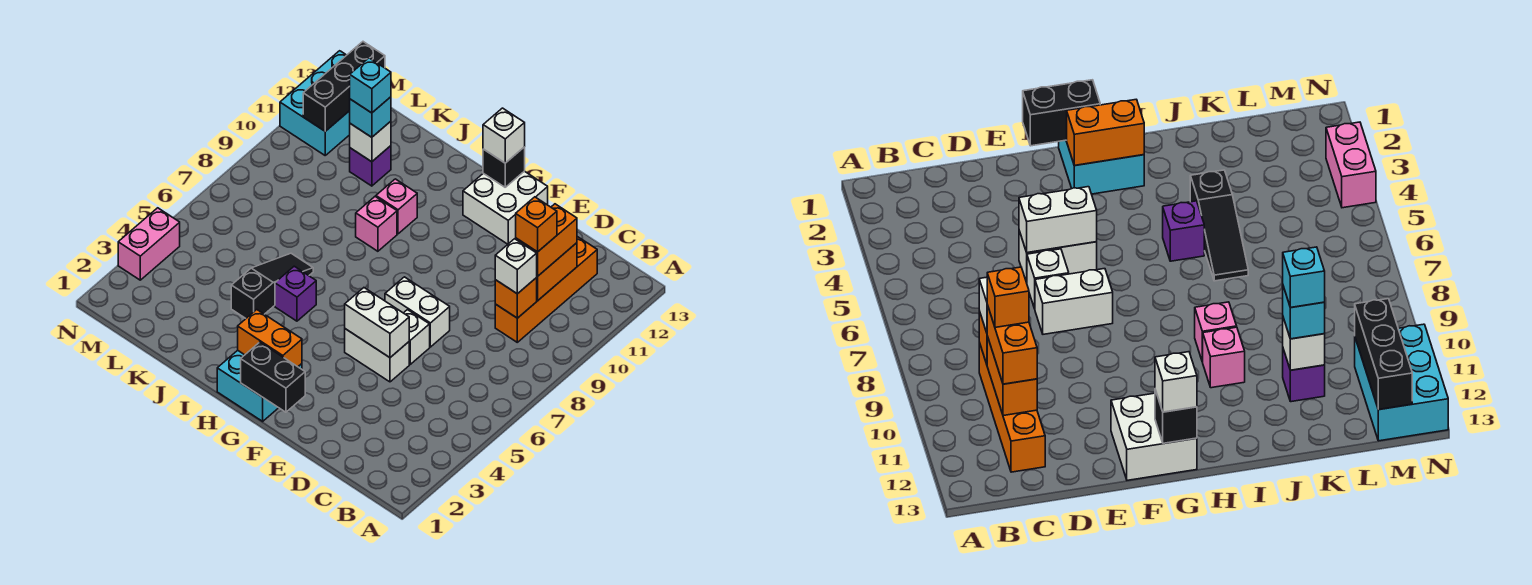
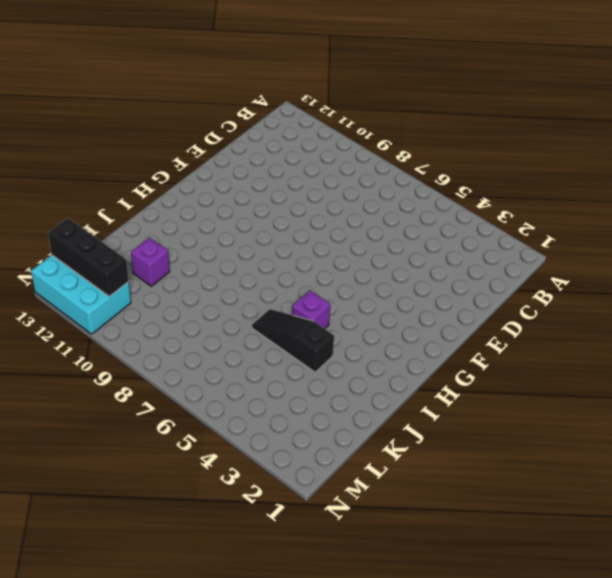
none -> orange brick C9:C12 level 1
none -> white brick E5:F5 level 1
none -> white brick E6 level 1

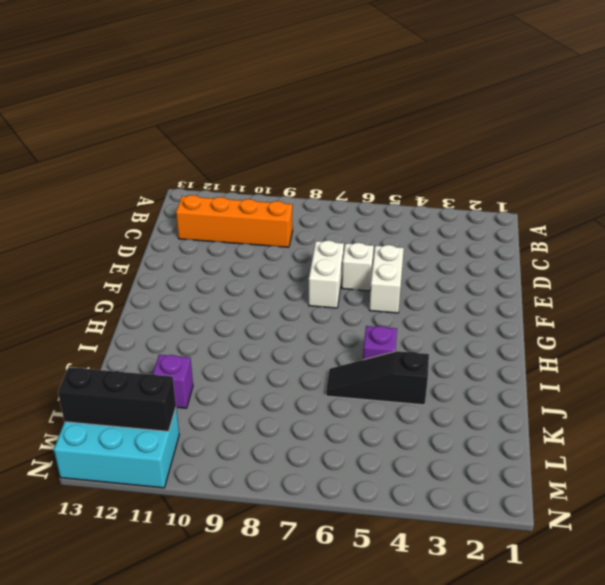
none -> white brick F12:G13 level 1
none -> cyan brick G1:H2 level 1
none -> pink brick I9 level 1

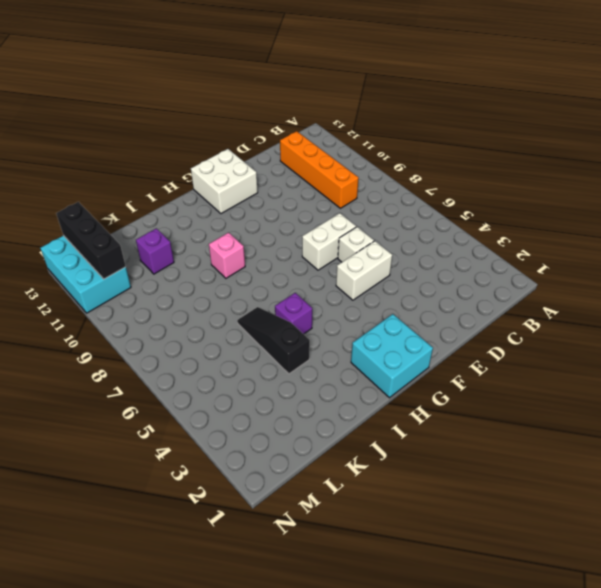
none -> pink brick I10 level 1
none -> pink brick N3:N4 level 1
none -> orange brick C9 level 2

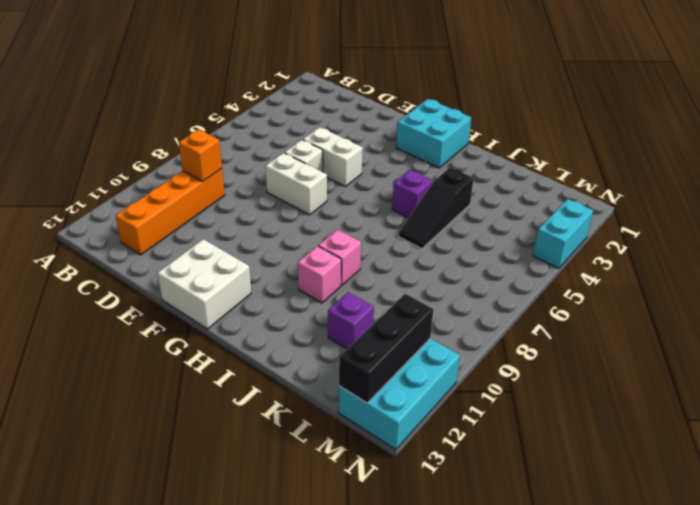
cyan brick N3:N4 level 1 -> pink brick N3:N4 level 1
none -> orange brick C10:C11 level 2
none -> white brick E5:F5 level 2
none -> black brick F1:G1 level 2

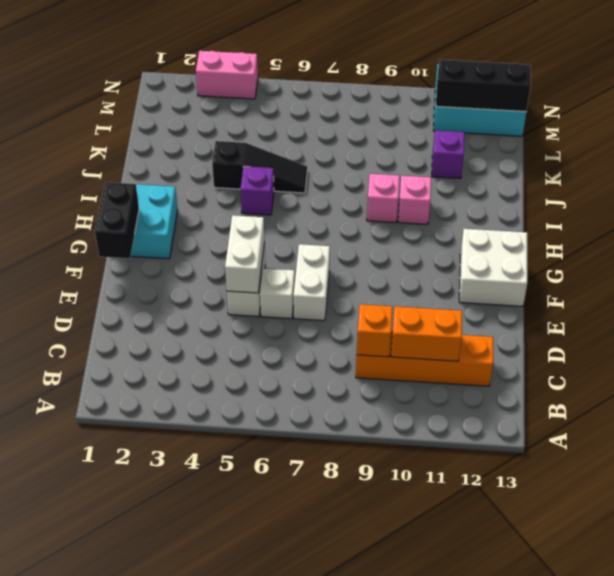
none -> orange brick G2:H2 level 2
none -> black brick G13 level 2
none -> white brick K11 level 2

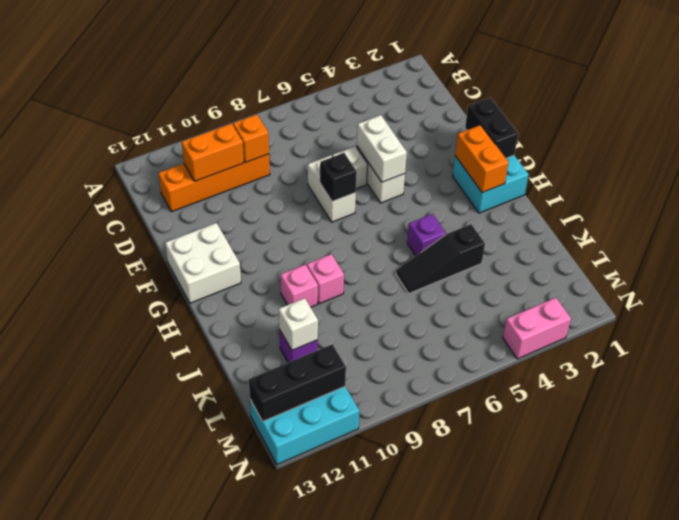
black brick F7 level 2 -> black brick G13 level 2
none -> white brick C9 level 3
none -> orange brick C10:C11 level 3
none -> white brick G13 level 3

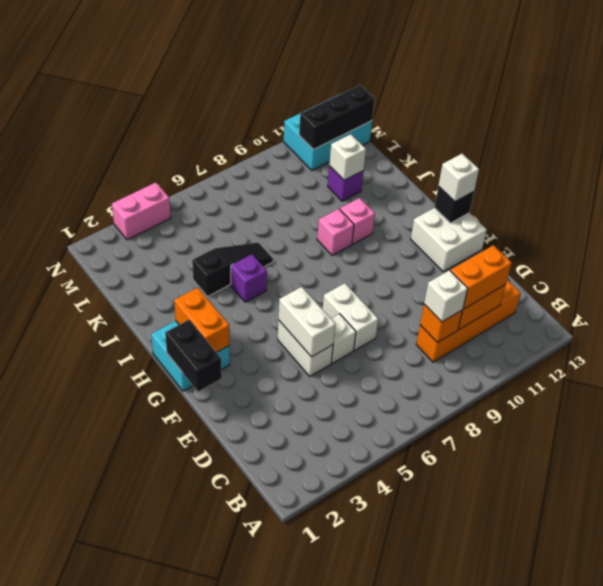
none -> cyan brick K11 level 3
none -> orange brick C10 level 4
none -> cyan brick K11 level 4

